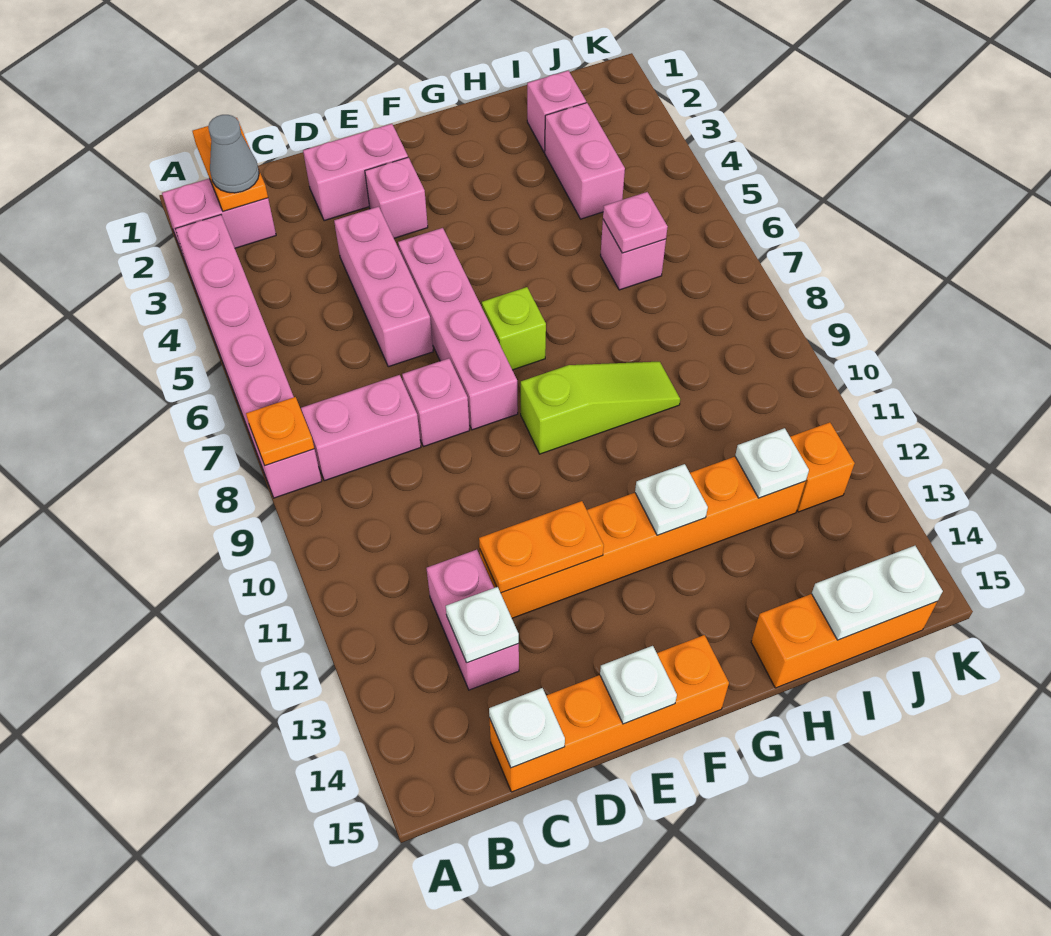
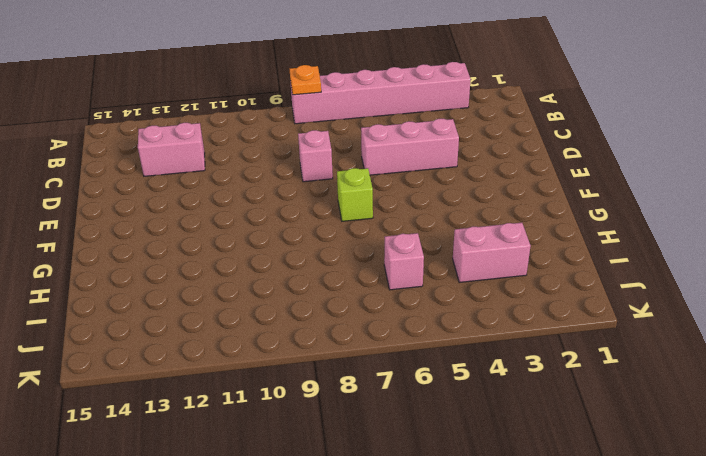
none -> pink brick A2:B2 level 1
none -> pink brick B8:C8 level 1
none -> orange brick C15:F15 level 1

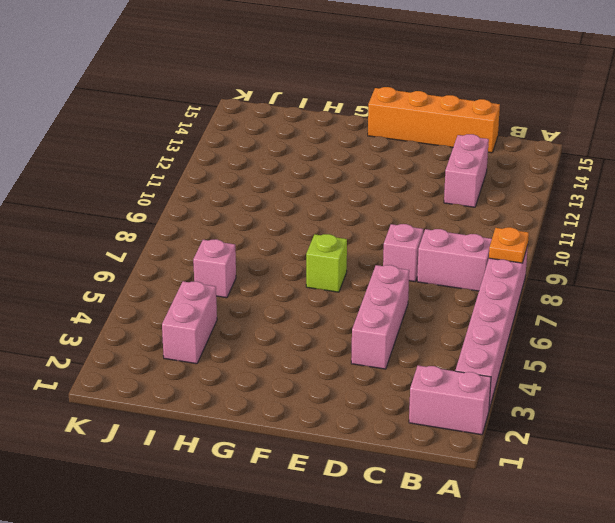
none -> pink brick D2:E2 level 1
none -> orange brick D12:I12 level 1
none -> pink brick E3 level 1

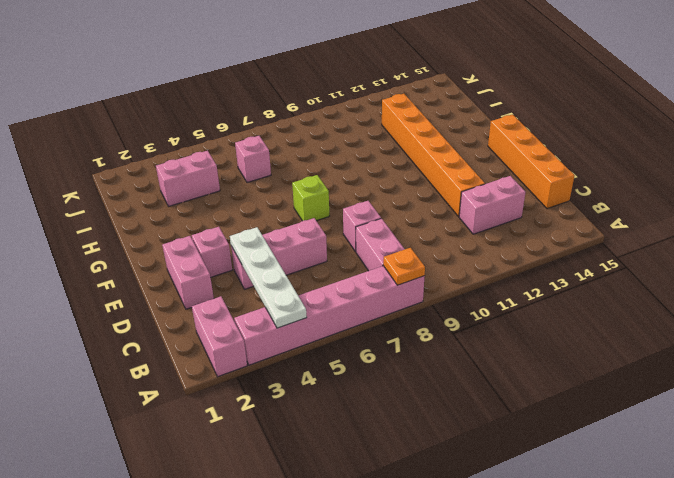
white plate A4:D4 level 2 -> none
none -> pink brick E5:E8 level 1
none -> lime slope F9:H9 level 1 top F
none -> orange brick H15:J15 level 1

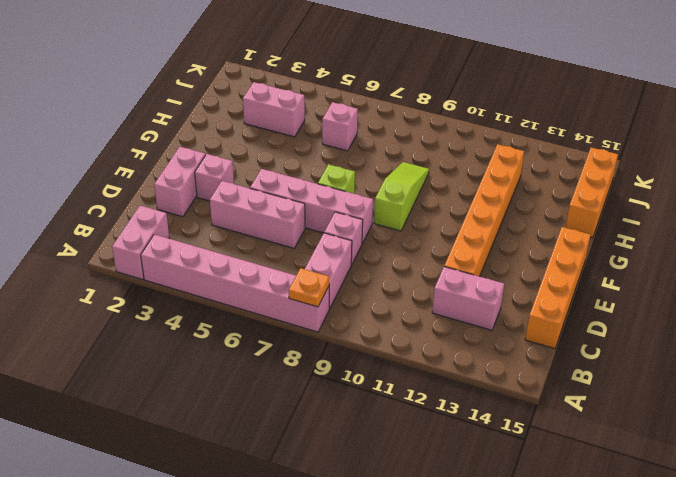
none -> pink brick I2 level 1
none -> orange brick J12 level 1
none -> orange plate B1:B2 level 2

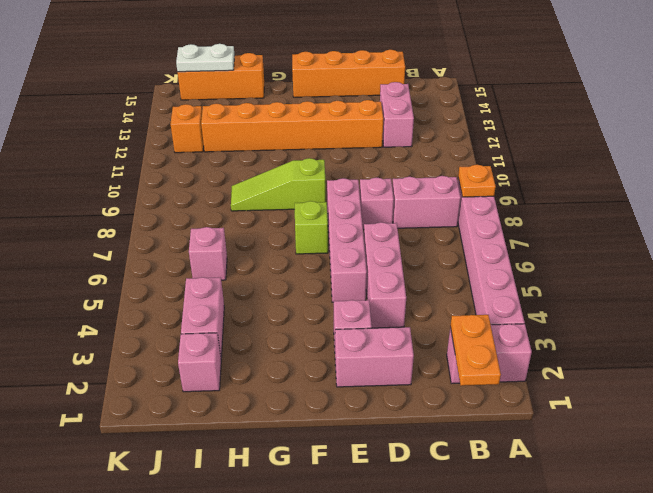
none -> white plate C13 level 2
none -> white plate C15 level 2
none -> orange plate D12:E12 level 2

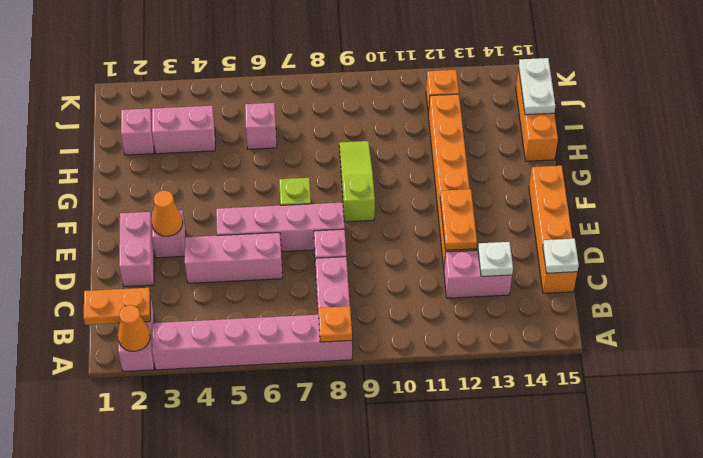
orange cone A2 level 2 -> none
orange cone E3 level 2 -> none
none -> white plate E15 level 2
none -> white plate G12 level 2
none -> pink plate I6 level 2

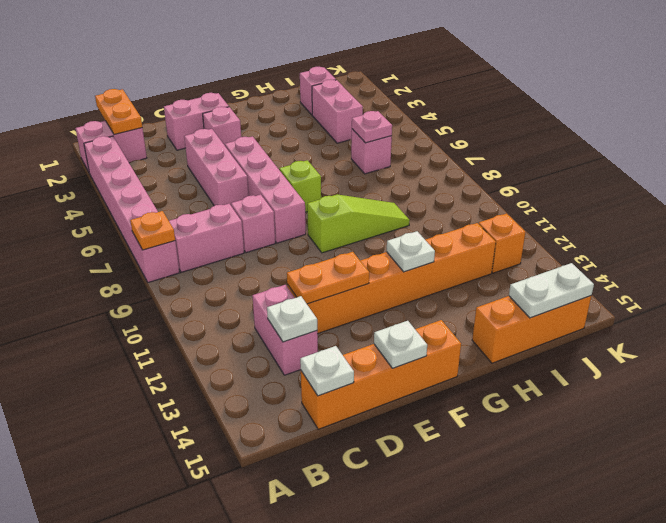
none -> white plate I12 level 2
none -> grey cone B2 level 3

